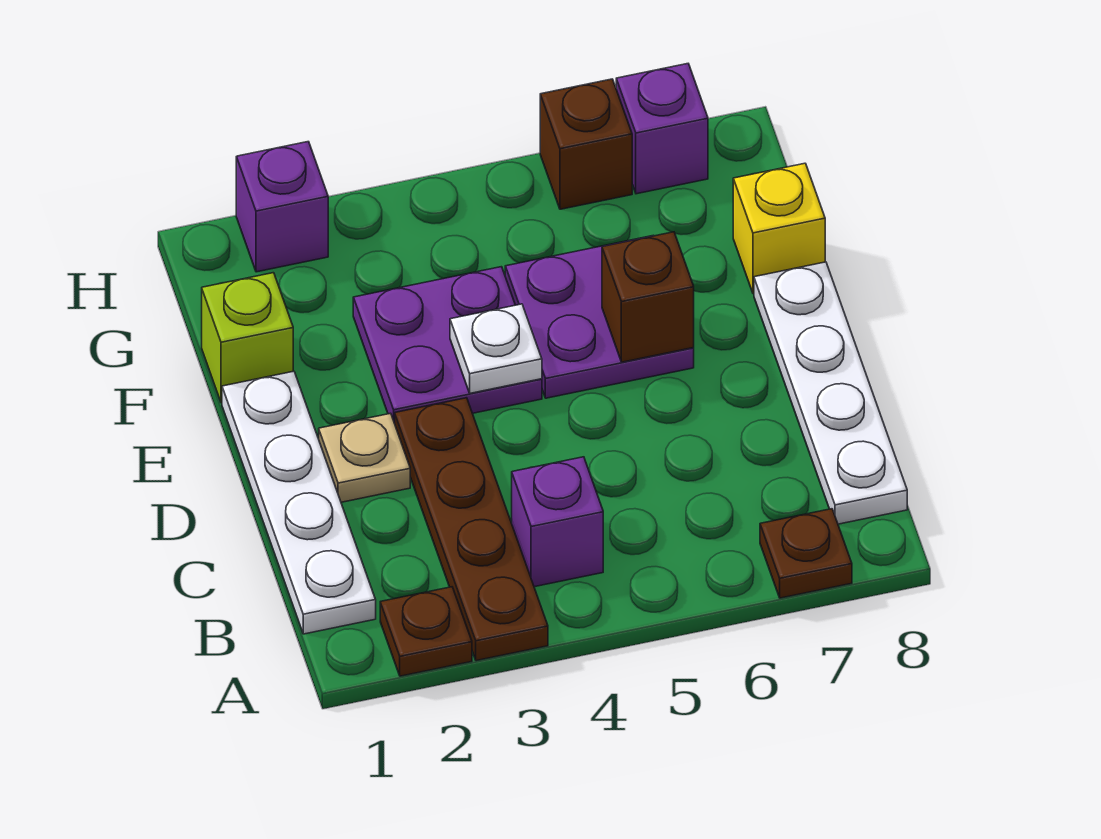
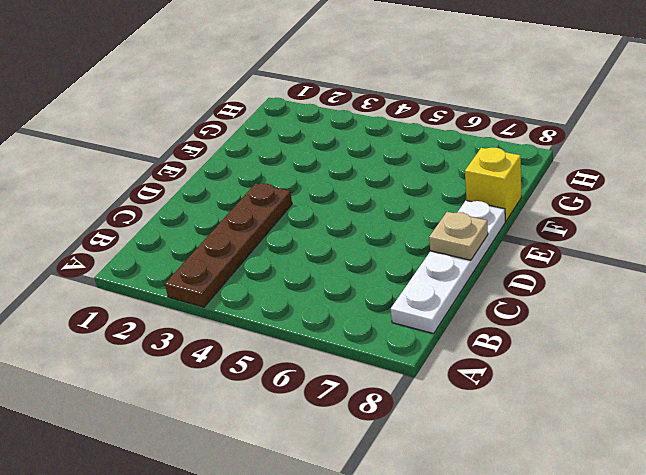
tan plate D8 level 2 -> tan plate D2 level 1
none -> brown plate A2 level 1
none -> brown plate A7 level 1
none -> white plate B1:E1 level 1

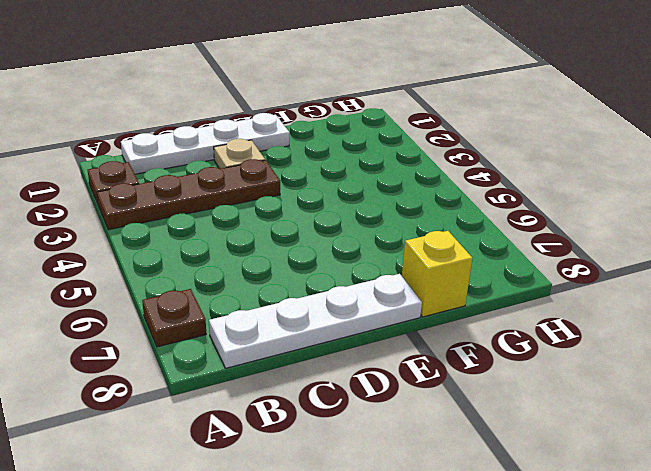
none -> purple brick B4 level 1
none -> purple plate E3:F4 level 1
none -> purple plate E5:F6 level 1

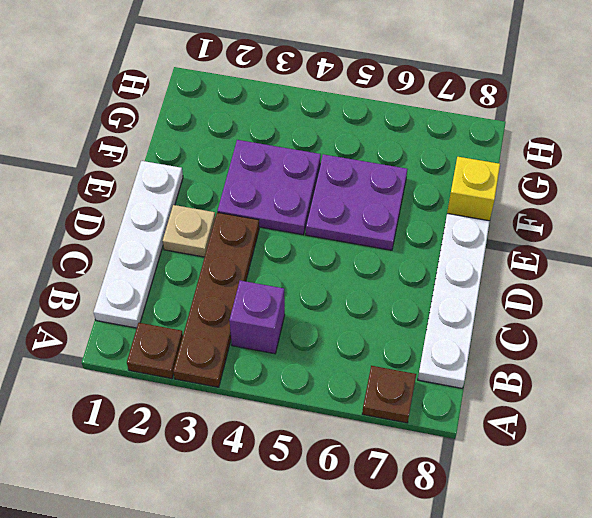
none -> lime brick F1 level 1
none -> purple brick H2 level 1
none -> brown brick H6 level 1

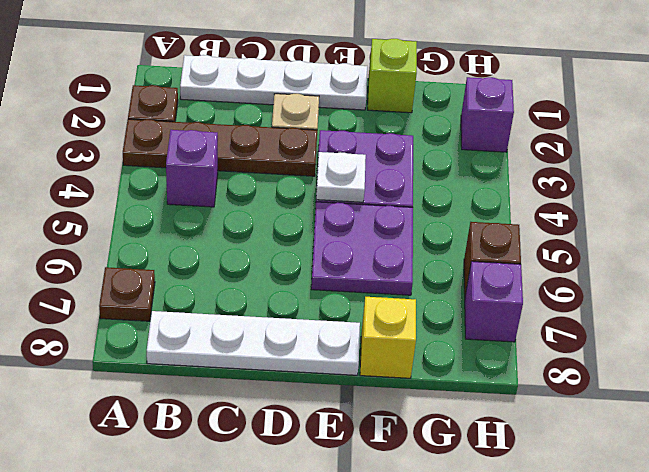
none -> brown brick E6 level 2

